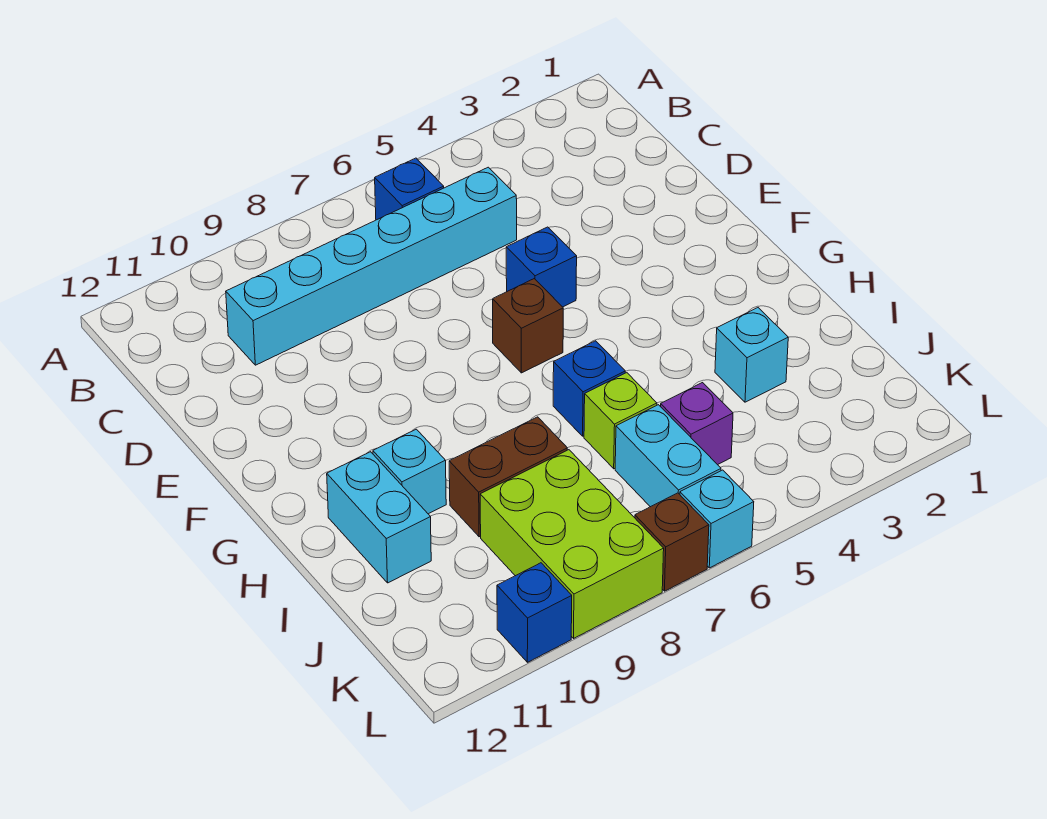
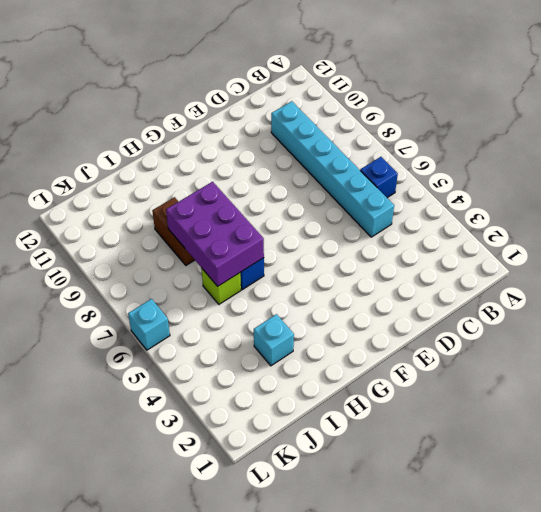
purple brick H6:I8 level 2 -> none
none -> blue brick E5 level 1
none -> brown brick F6 level 1
none -> cyan brick H10 level 1

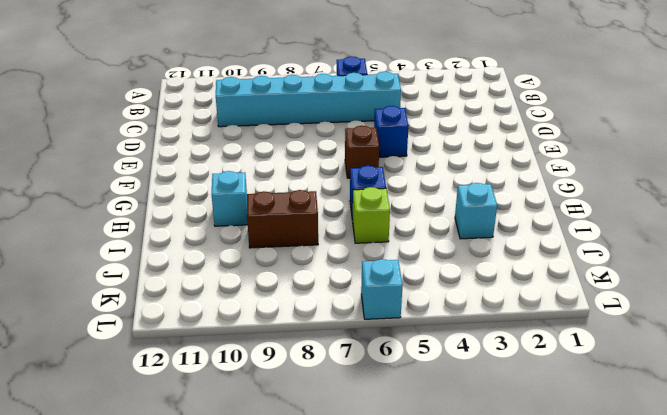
none -> cyan brick H11:I11 level 1
none -> purple brick J5 level 1
none -> cyan brick J6:K6 level 1

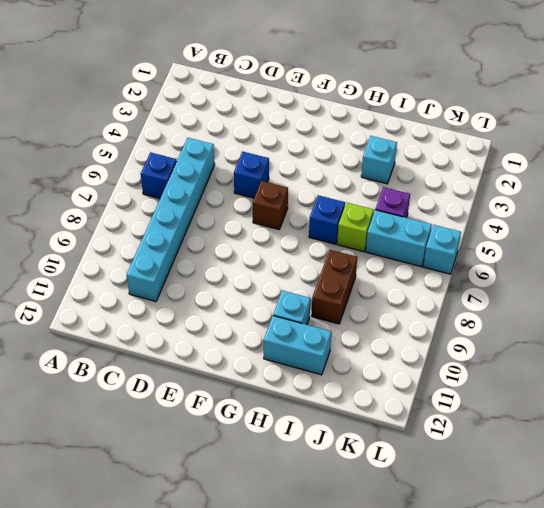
none -> lime brick J8:L9 level 1
none -> brown brick L7 level 1
none -> blue brick L10 level 1

